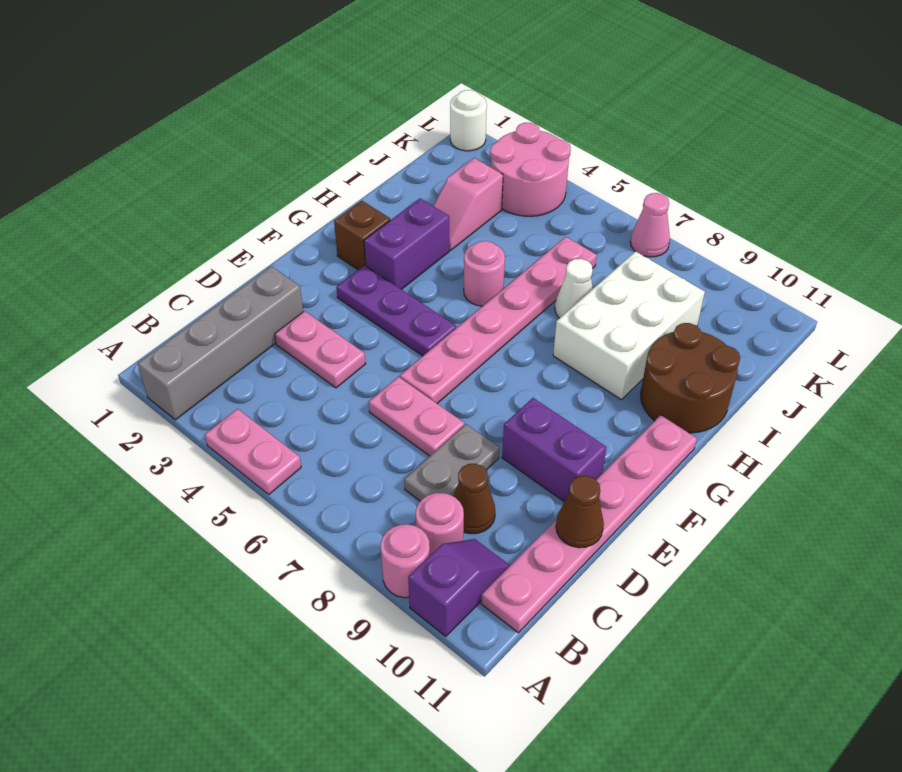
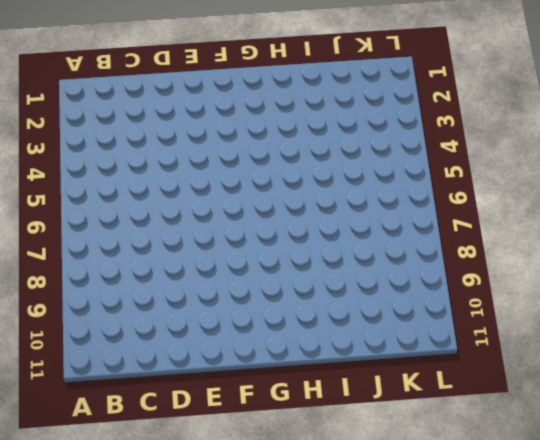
none -> grey brick A2:D2 level 1
none -> pink plate A4:A5 level 1
none -> pink round brick A9 level 1

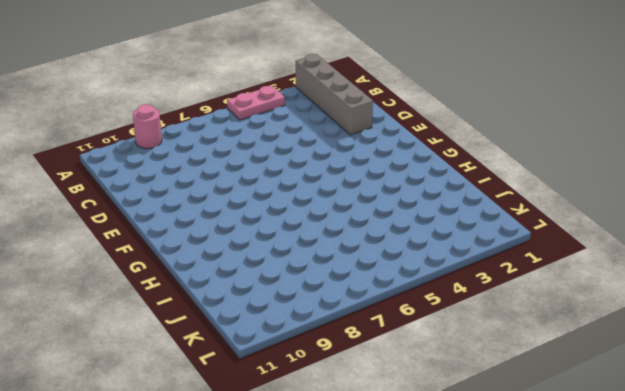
none -> purple slope A10:B10 level 1 top A
none -> pink round brick B9 level 1
none -> pink plate B11:G11 level 1

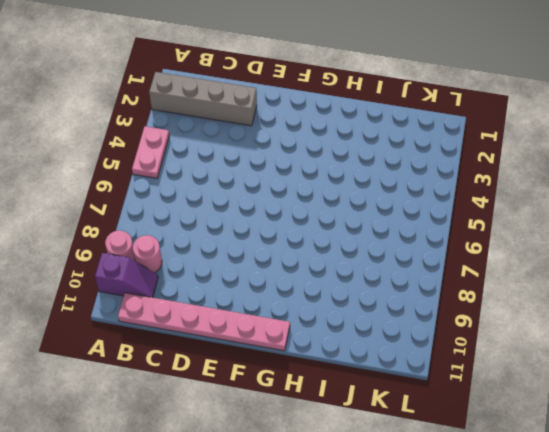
none -> grey plate C8:D8 level 1
none -> brown cone C9 level 1
none -> pink plate D3:D4 level 1

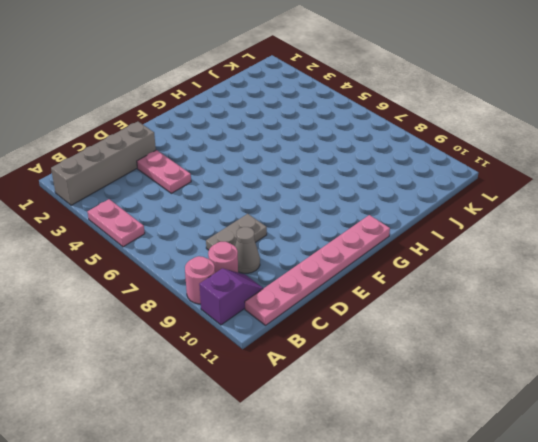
grey cone C9 level 1 -> brown cone C9 level 1
none -> pink plate D6:D7 level 1
none -> pink plate E6:J6 level 1
none -> purple brick E9:E10 level 1

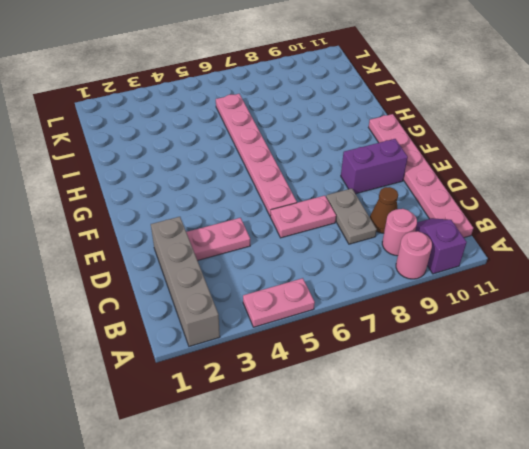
none -> purple plate F3:F5 level 1
none -> brown brick G2 level 1
none -> purple brick G3:H3 level 1

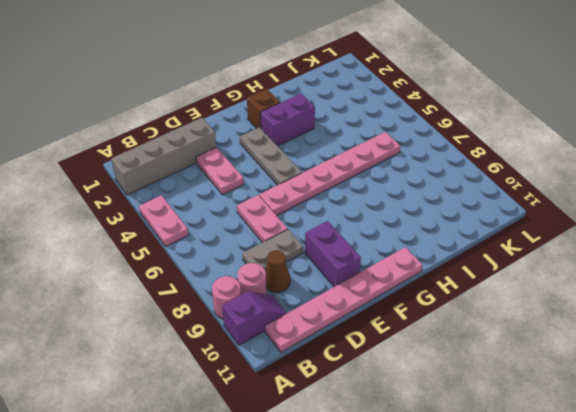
grey plate F3:F5 level 1 -> purple plate F3:F5 level 1
none -> pink round brick H5 level 1
none -> white brick H8:J9 level 1
none -> brown round brick H10:I11 level 1

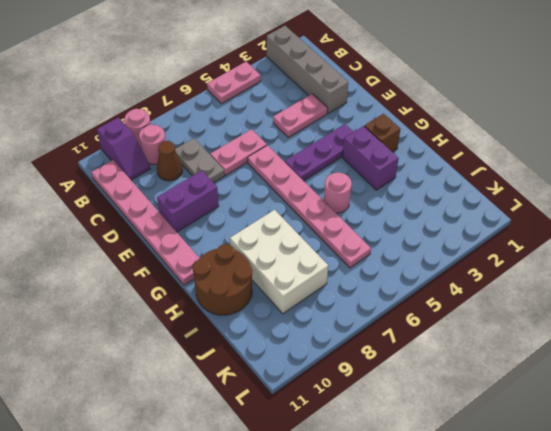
none -> pink slope I3:J3 level 1 top J
none -> white cone I7 level 1
none -> pink round brick K3:L4 level 1

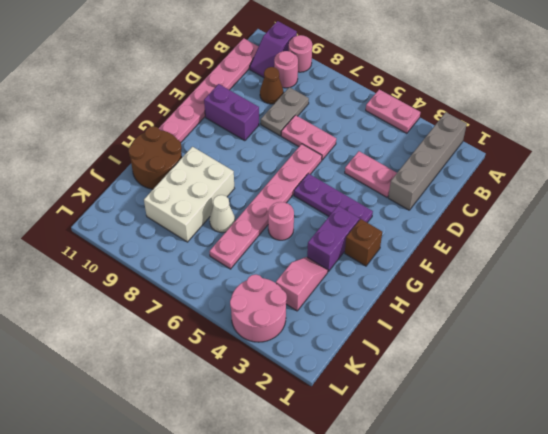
none -> white round brick L1 level 1
none -> pink cone L7 level 1
none -> brown cone D11 level 2

